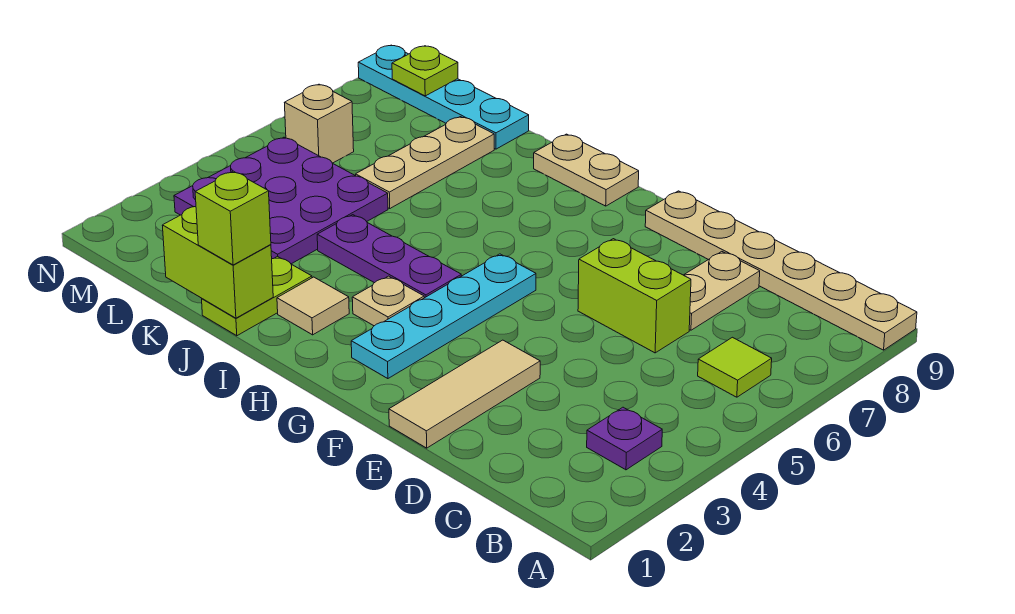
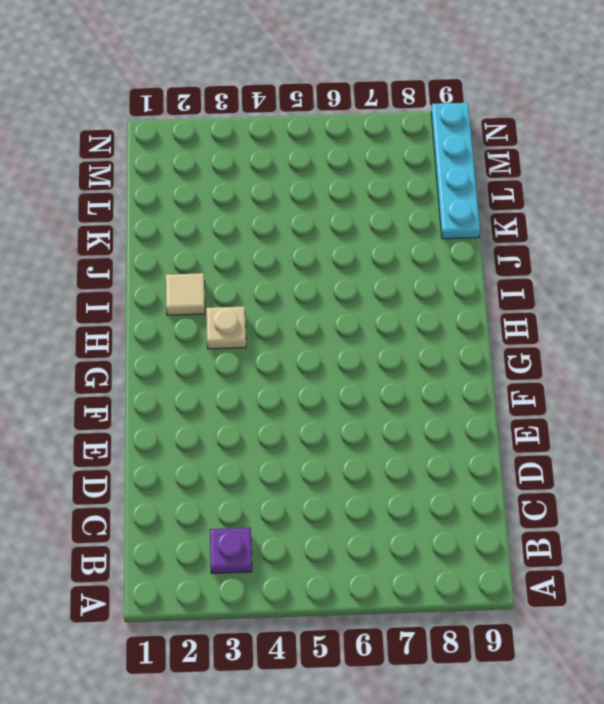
none -> tan plate A9:F9 level 1
none -> lime tile B6 level 1
none -> lime brick D6:E6 level 1

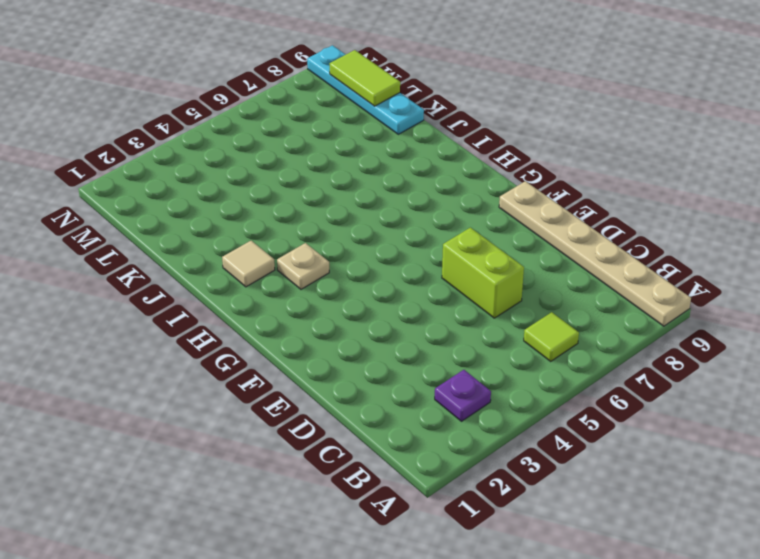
lime tile L9:M9 level 2 -> lime plate M9 level 2
none -> tan plate D7:D8 level 1
none -> tan tile E1:E3 level 1
none -> cyan plate G2:G5 level 1

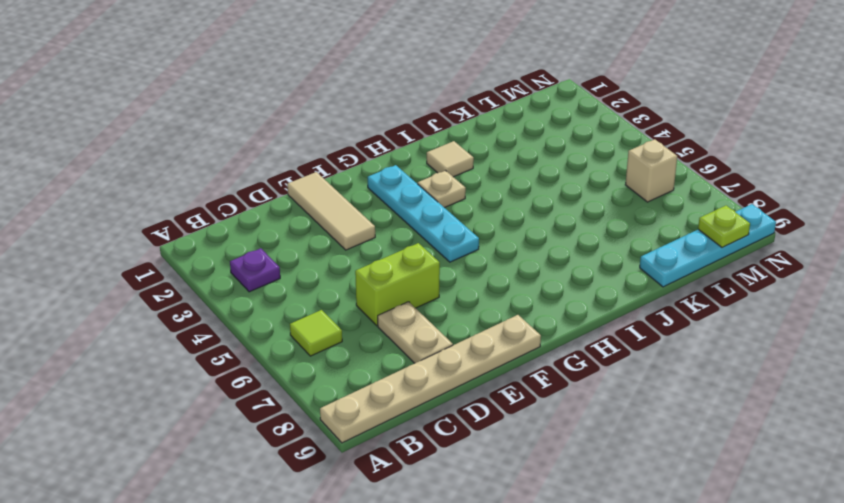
none -> purple plate H4:J4 level 1
none -> tan plate H9:I9 level 1
none -> lime plate J1:J2 level 1

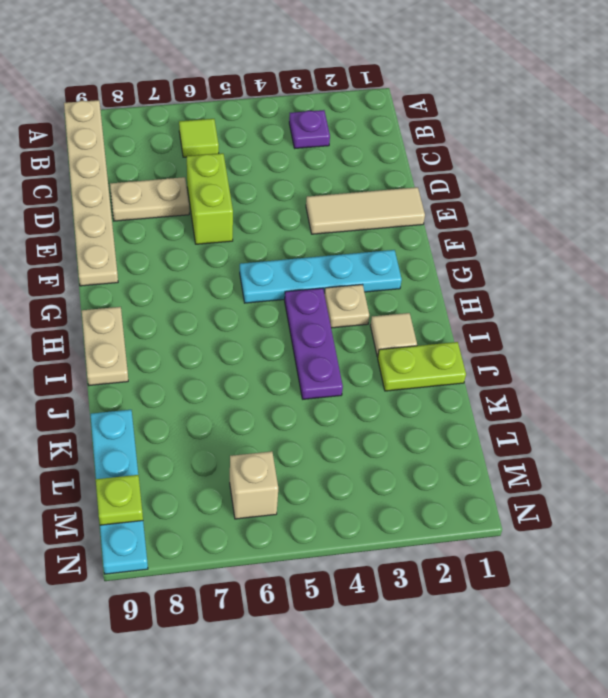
none -> purple plate K3:M5 level 1
none -> tan plate K6:K8 level 1
none -> lime brick J1:K1 level 2

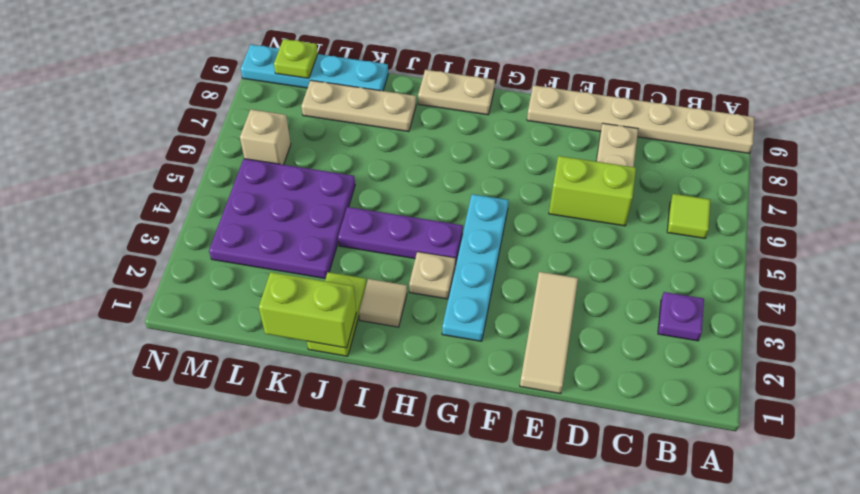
tan plate J8:L8 level 1 -> tan plate K6:K8 level 1
none -> lime brick J1 level 3

